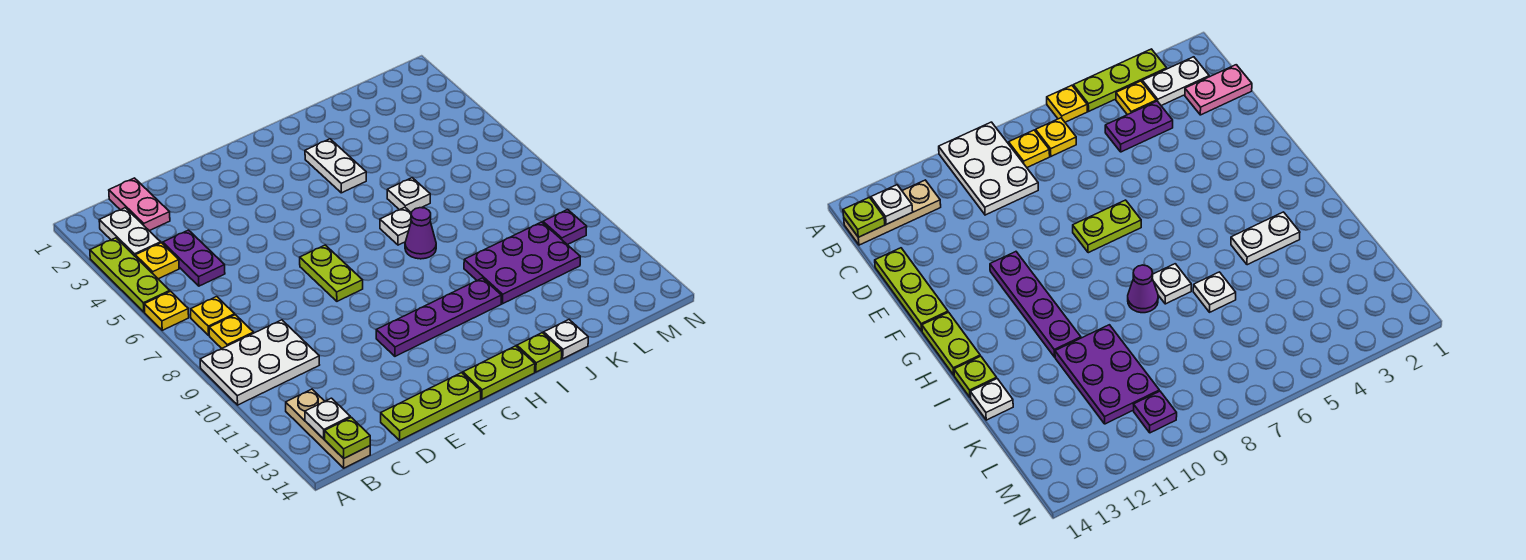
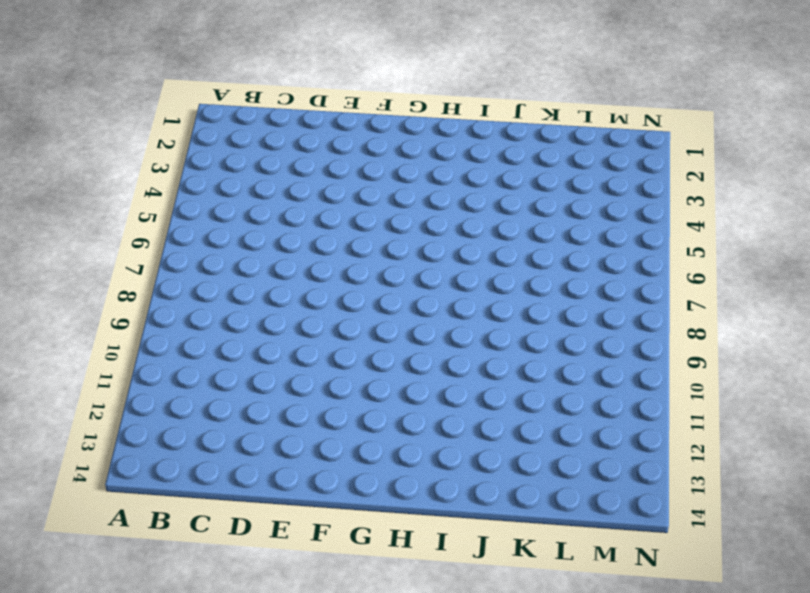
none -> lime plate A3:A5 level 1
none -> yellow plate A6 level 1
none -> white plate A9:C10 level 1

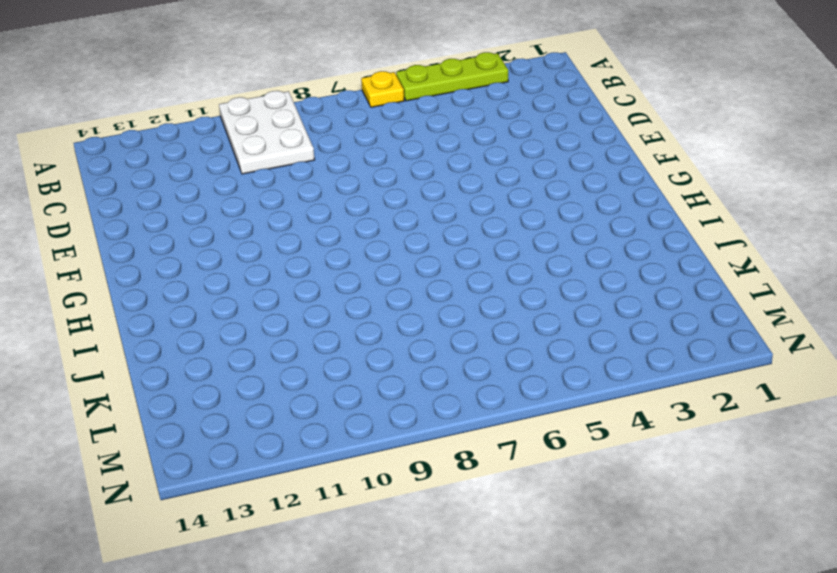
none -> white plate B2:B3 level 1
none -> yellow plate B4 level 1
none -> yellow plate B7 level 1

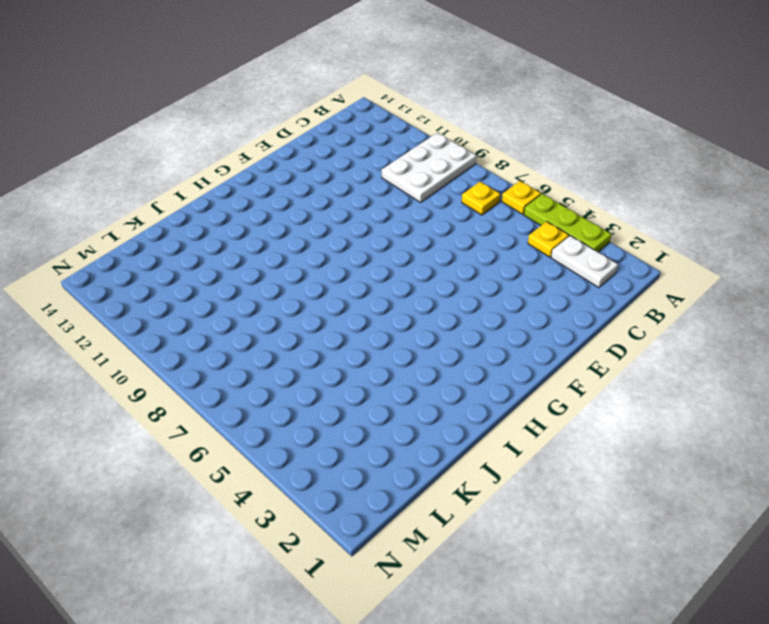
none -> yellow plate B8 level 1
none -> tan plate B12:B14 level 1
none -> pink plate C1:C2 level 1

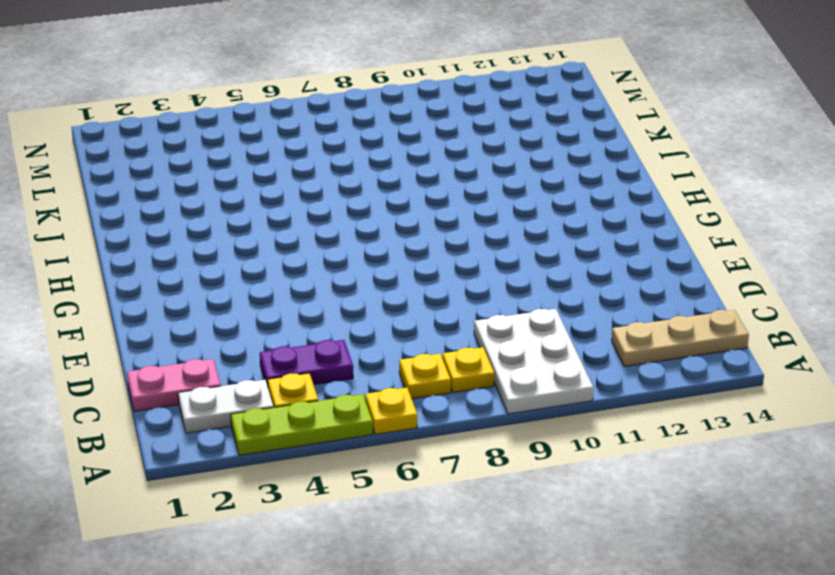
none -> lime plate D14:F14 level 1
none -> lime plate F7:F8 level 1
none -> purple plate F11:I11 level 1

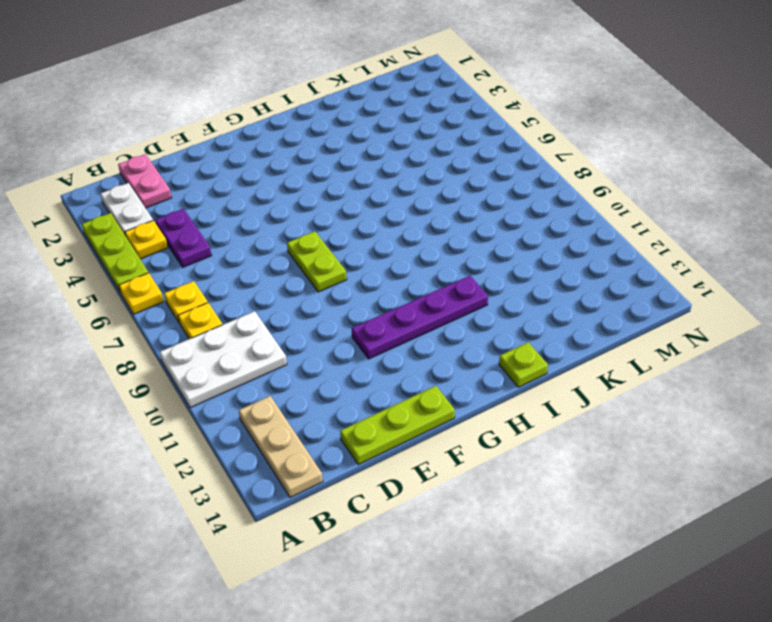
none -> lime plate G14:H14 level 1
none -> white plate I3:I4 level 1
none -> white plate I7 level 1

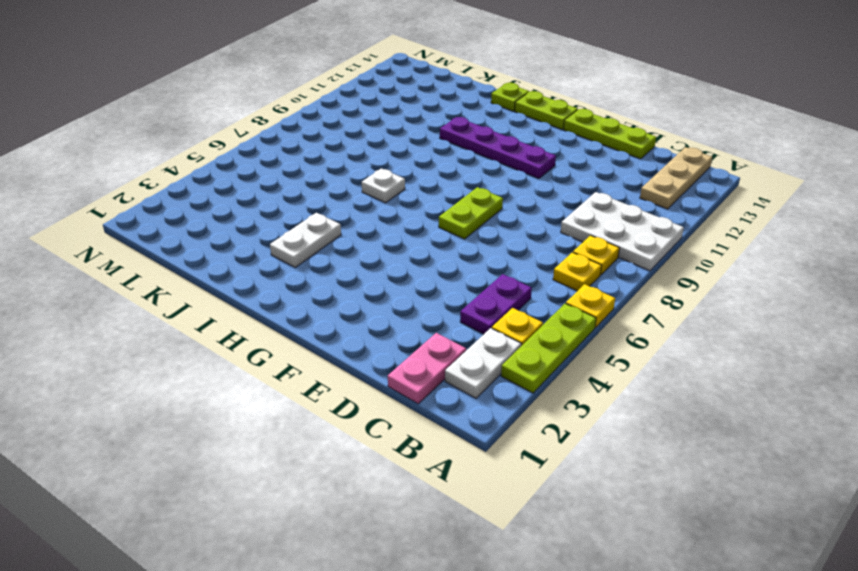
none -> purple cone I8 level 1
none -> white plate J6 level 1
none -> purple plate J10:L11 level 1

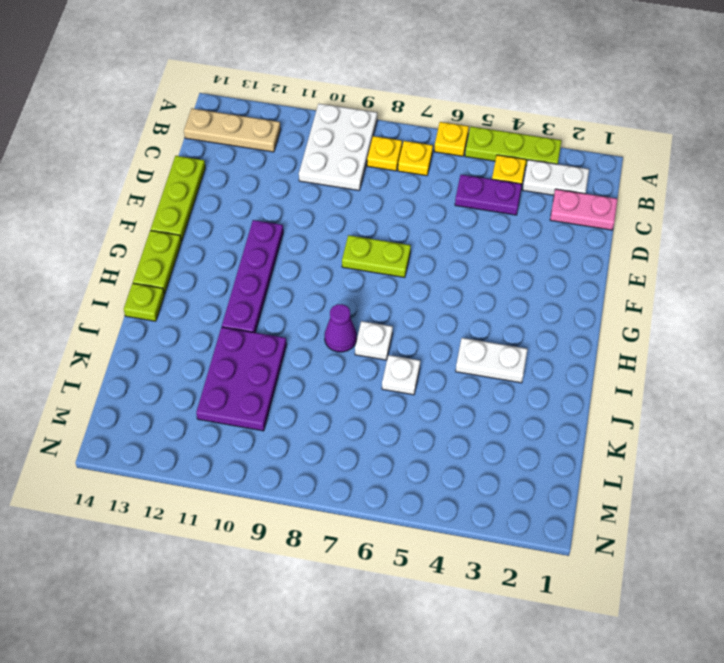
none -> white plate J14 level 1
none -> purple plate M10 level 1
none -> white plate B13 level 2

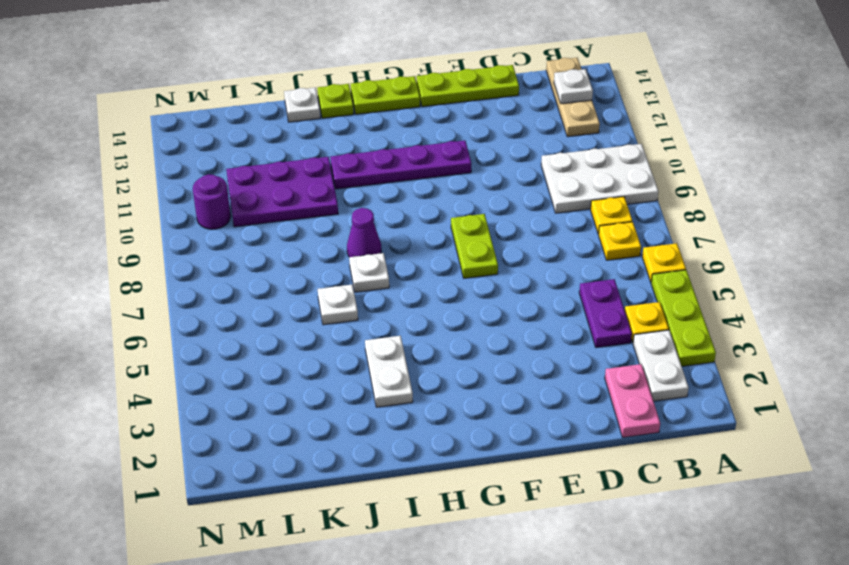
purple round brick M10 level 1 -> purple plate M10 level 1
none -> lime plate B14 level 2

